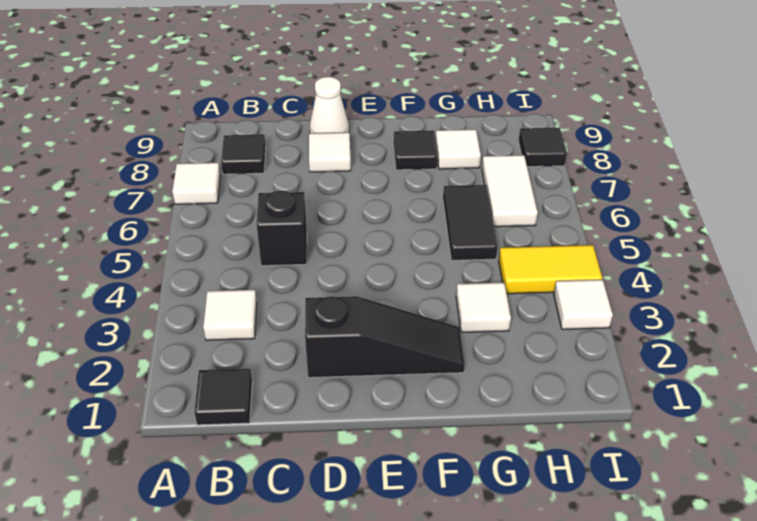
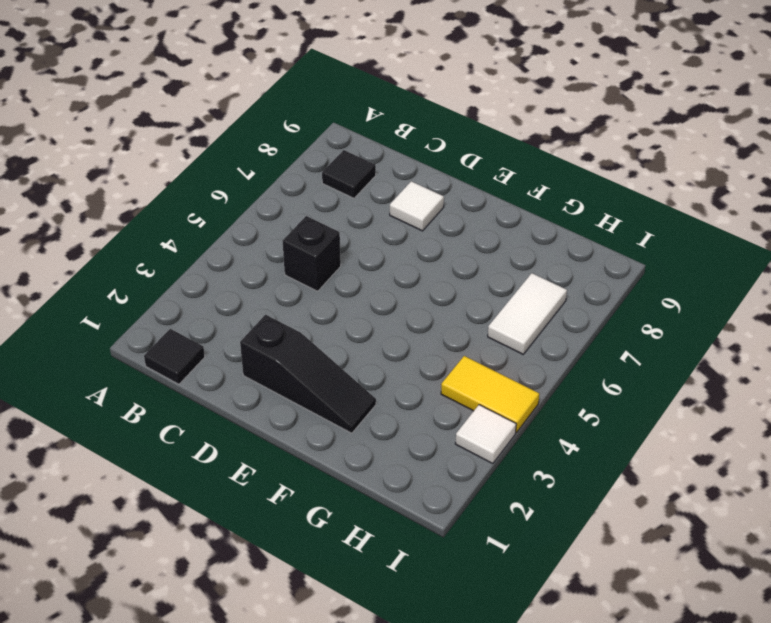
none -> white tile A7 level 1
none -> white tile B3 level 1
none -> white cone D9 level 1

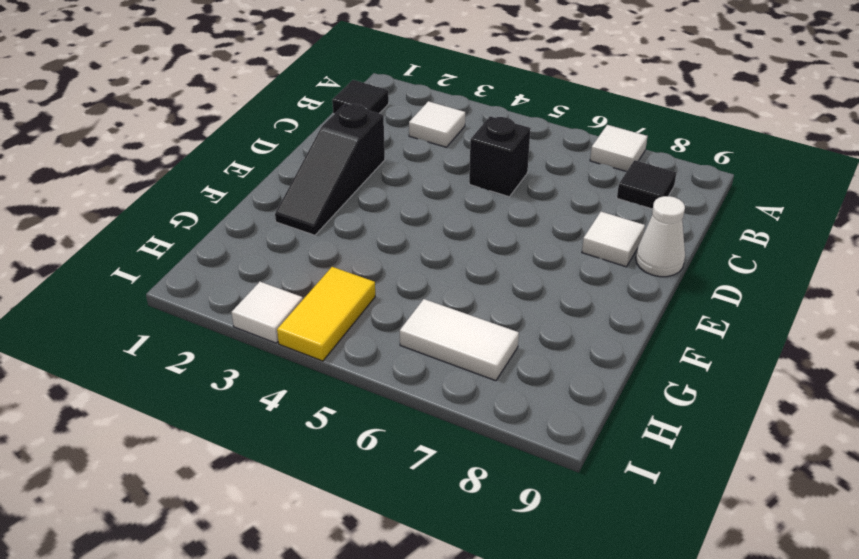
none -> black tile F8 level 1
none -> white tile G3 level 1
none -> black tile G5:G6 level 1

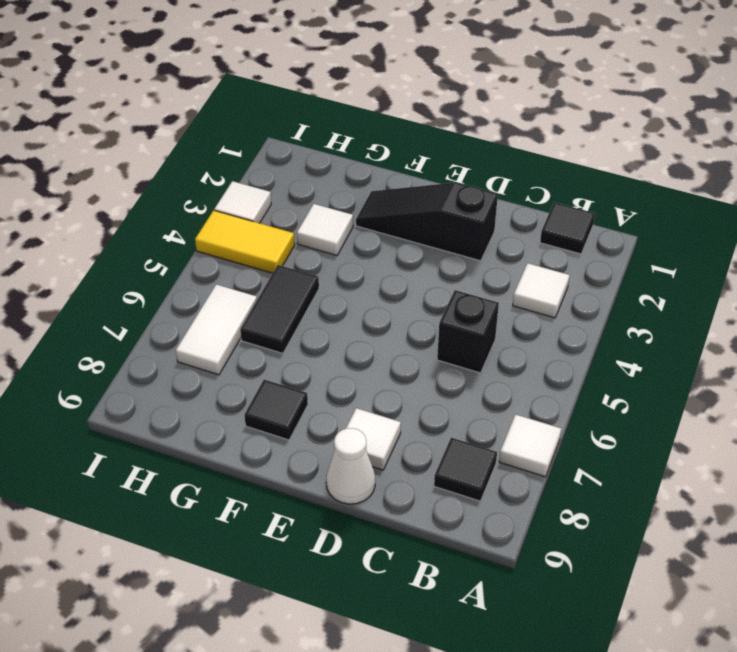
none -> white tile G8 level 1
none -> black tile I8 level 1

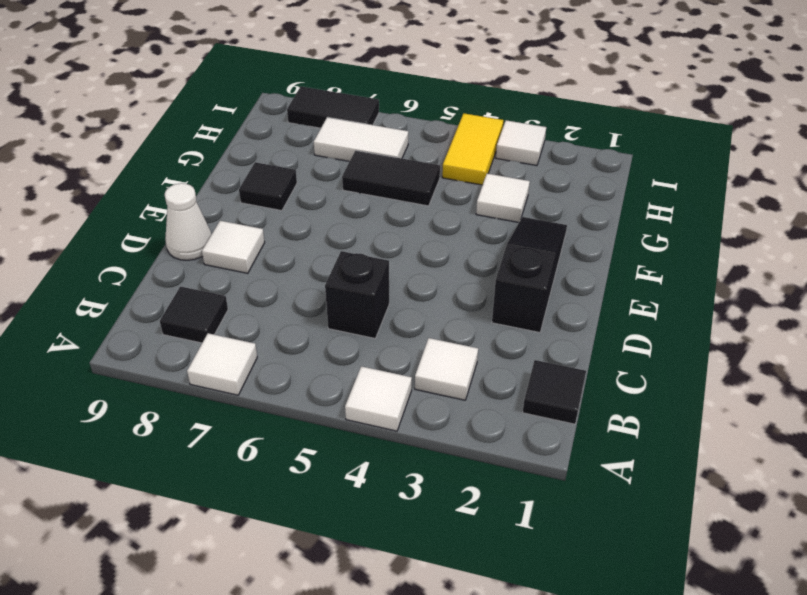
white tile A4 level 1 -> white tile G8 level 1
black tile I7:I8 level 1 -> black tile I8 level 1

